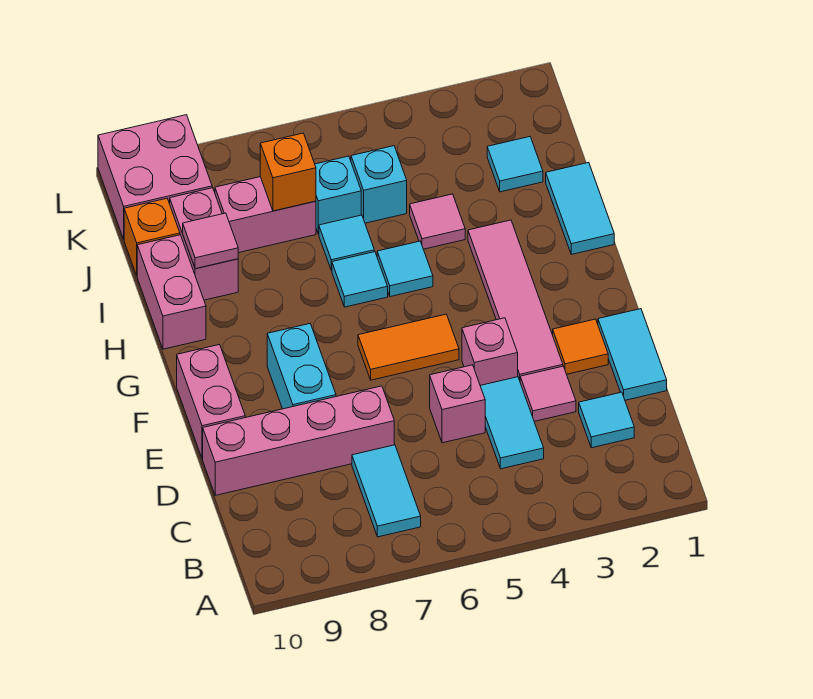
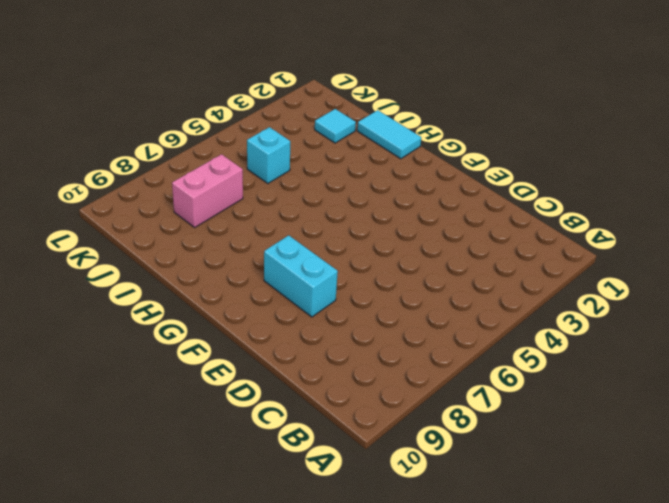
none -> cyan tile B7:C7 level 1
none -> cyan tile C2 level 1
none -> cyan tile C4:D4 level 1

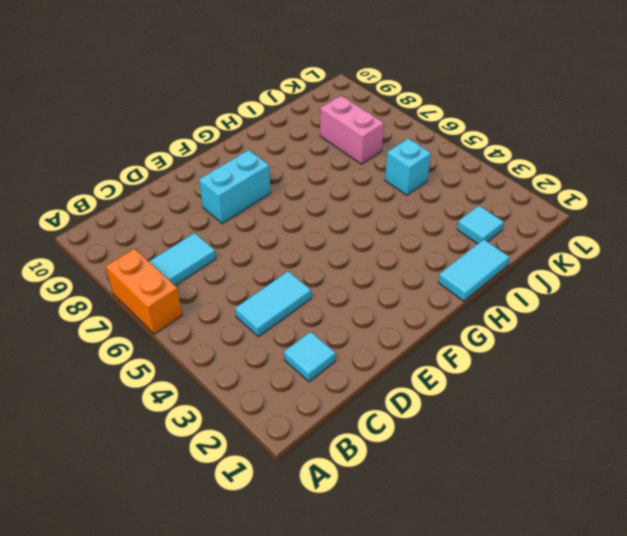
orange brick A6:A7 level 1 -> none
none -> cyan tile D1:E1 level 1
none -> pink tile D3 level 1
none -> pink brick D5 level 1

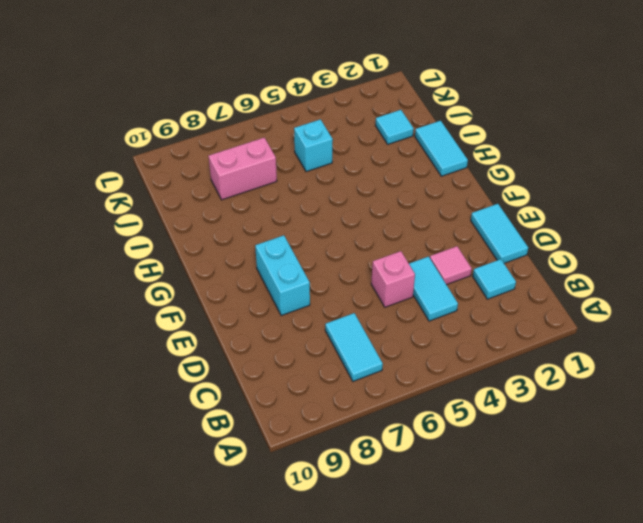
none -> pink brick D7:D10 level 1
none -> orange tile E2 level 1
none -> pink tile E3:H3 level 1

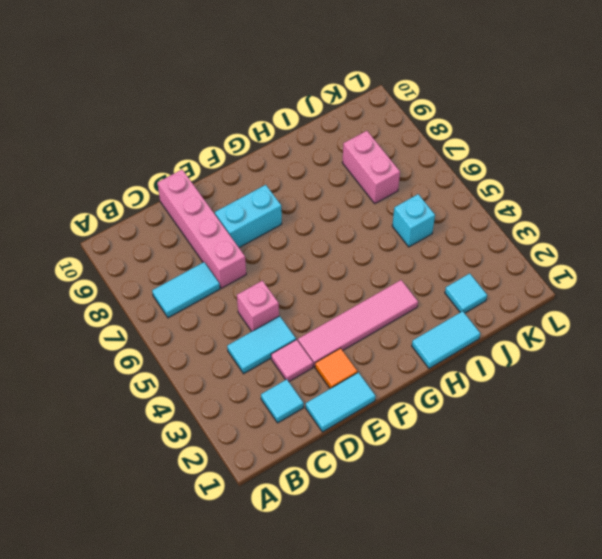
none -> pink brick E4 level 1
none -> pink brick E10:F10 level 1
none -> orange tile F5:F6 level 1

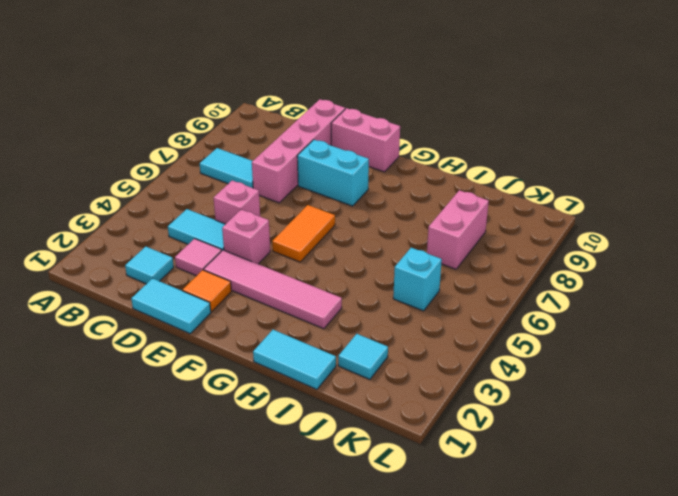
none -> cyan tile H5 level 1
none -> cyan tile H6 level 1
none -> pink brick H10:I10 level 1

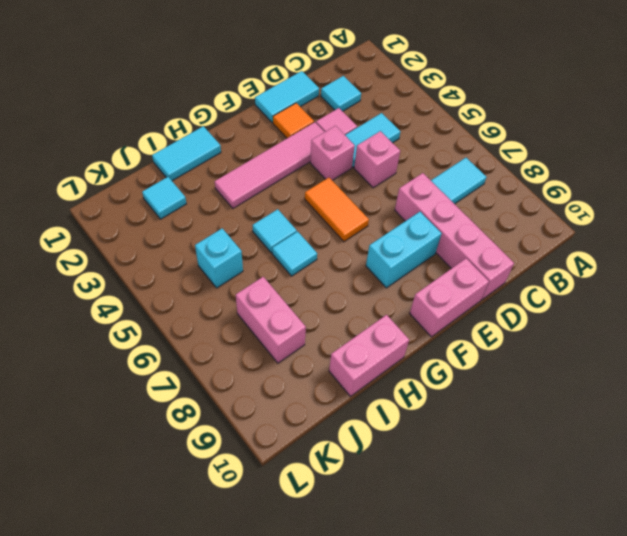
none -> pink tile I4 level 1
none -> cyan tile I6 level 1
none -> pink brick I9:J9 level 1

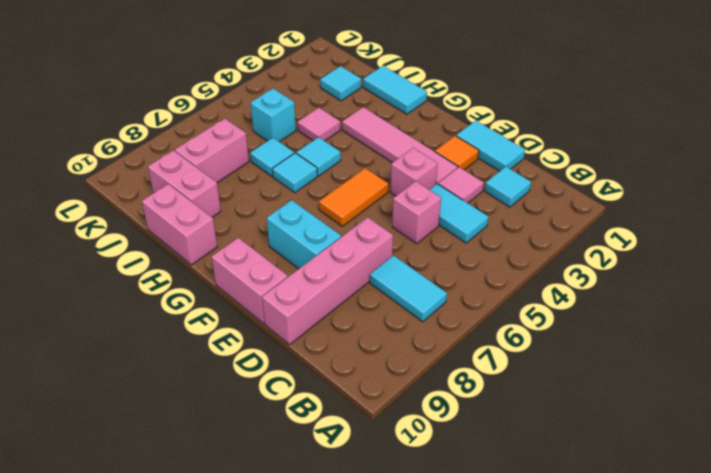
none -> cyan brick J6 level 1
none -> orange brick J10 level 1
none -> pink brick K9:L10 level 1

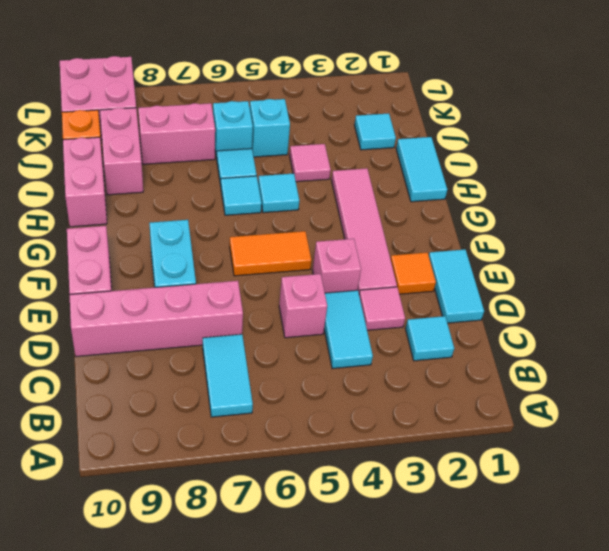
none -> pink tile I9 level 2
none -> orange brick J7 level 2

